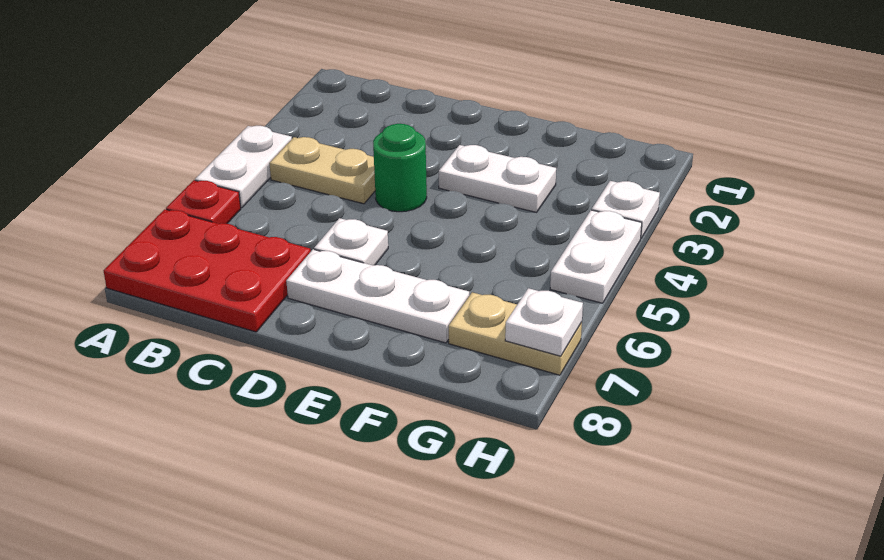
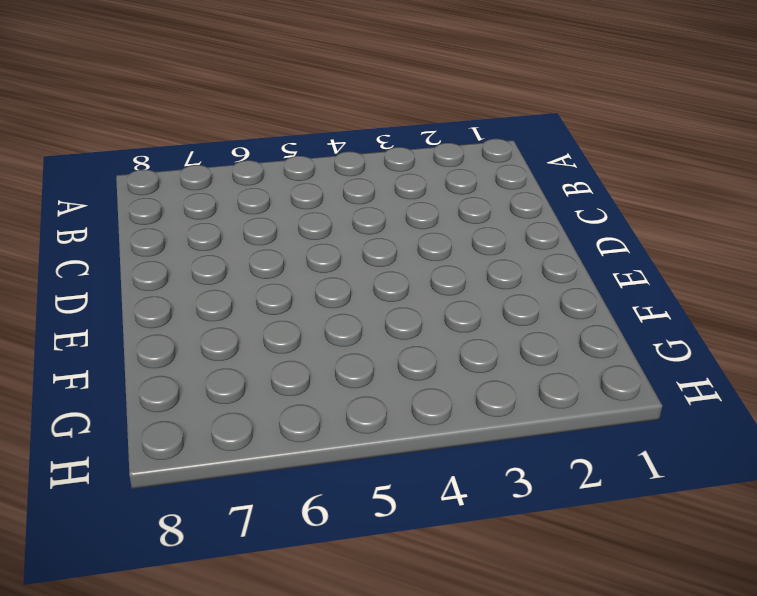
none -> white plate A4:A5 level 1
none -> red plate A6 level 1
none -> red plate A7:C8 level 1

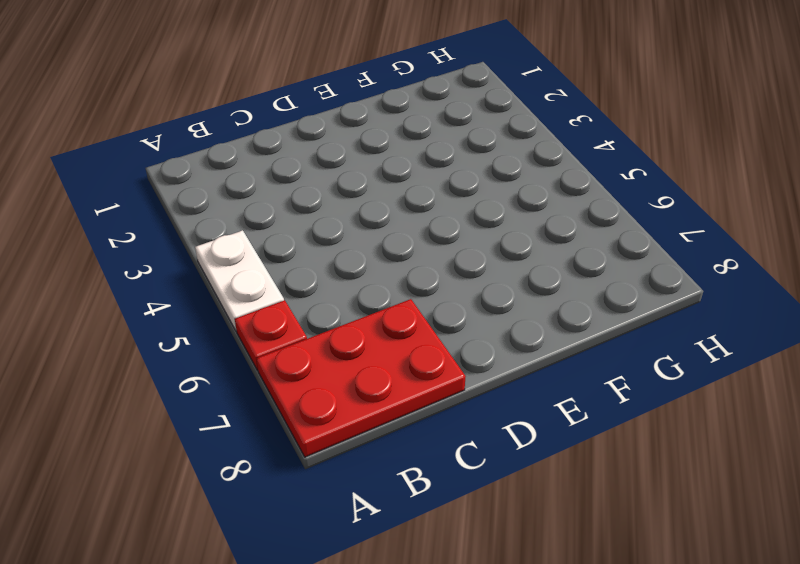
none -> tan plate B4:C4 level 1
none -> green round brick D4 level 1
none -> white plate D6 level 1

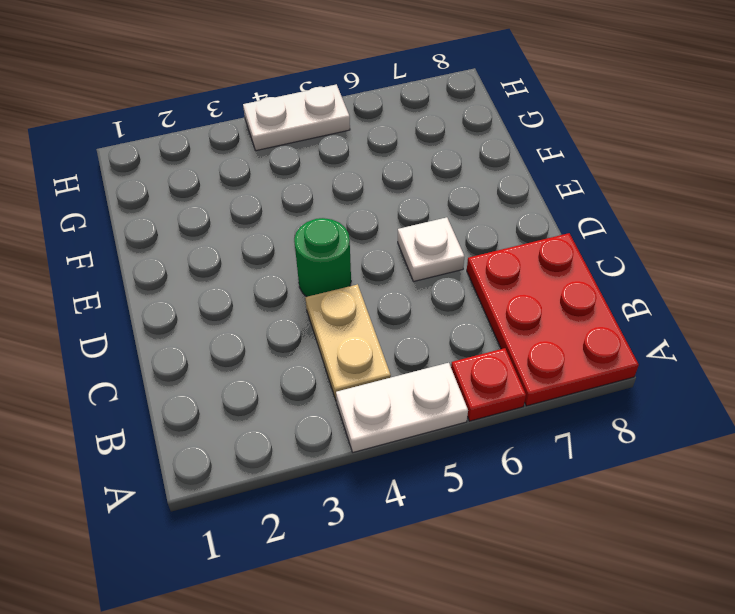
none -> white plate D7:F7 level 1
none -> white plate E3:F3 level 1
none -> tan plate G7:H7 level 1

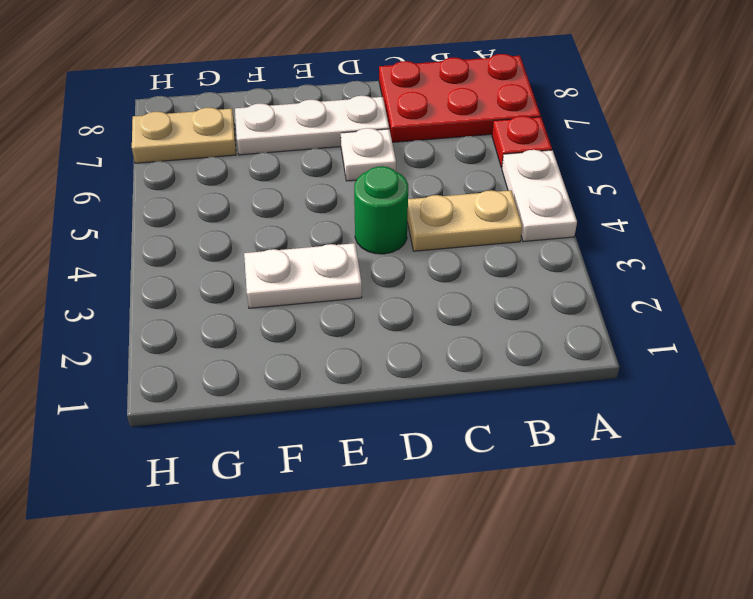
none -> white plate H3 level 1
none -> white plate H4:H5 level 1
none -> white plate H7 level 2

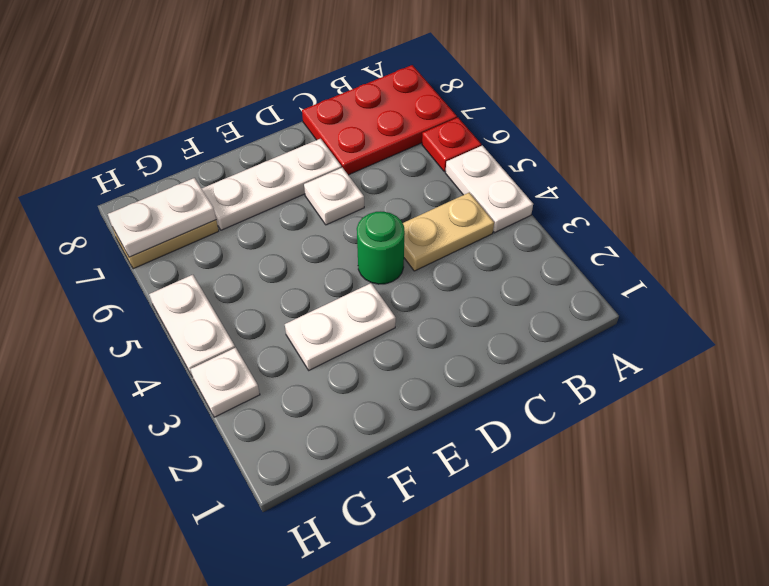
white plate G7:H7 level 2 -> white plate H7 level 2

